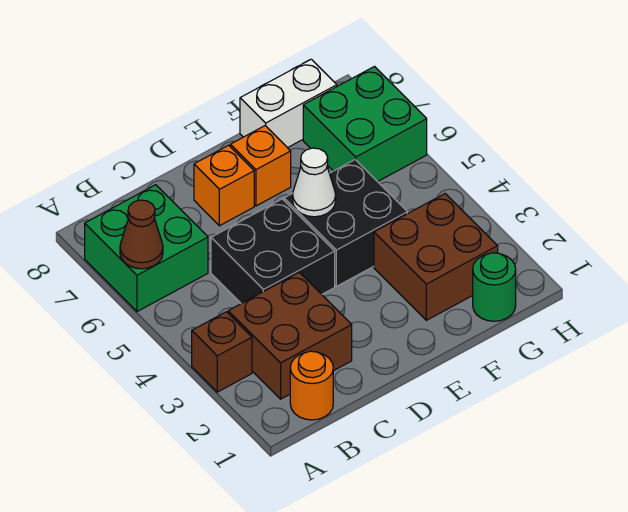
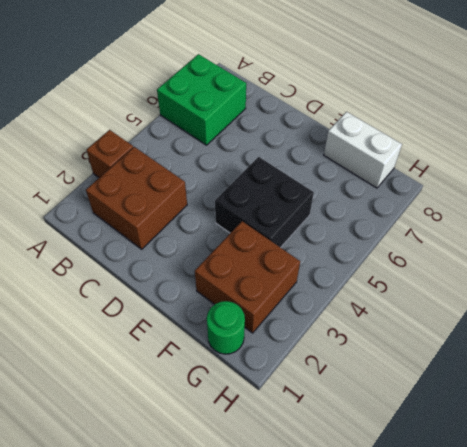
none -> orange round brick B1 level 1
none -> black brick C4:D5 level 1
none -> orange brick D7 level 1

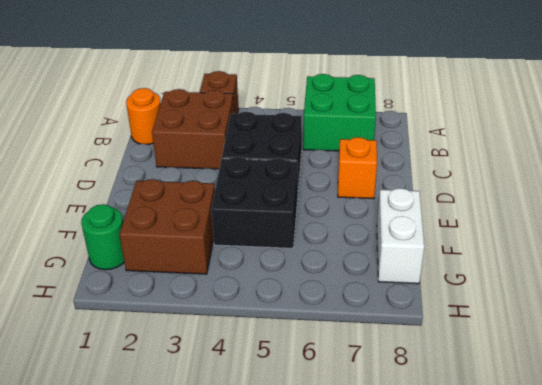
none -> orange brick E7 level 1
none -> green brick G6:H7 level 1
none -> brown cone A6 level 2

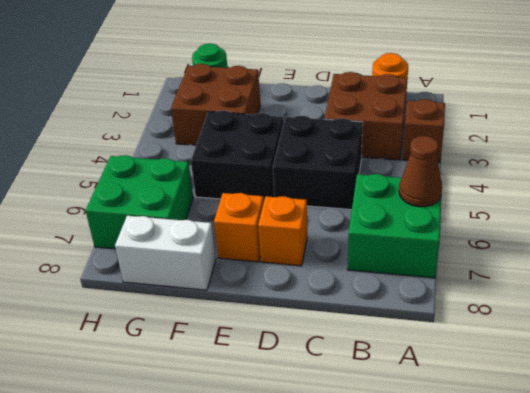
none -> white cone E5 level 2

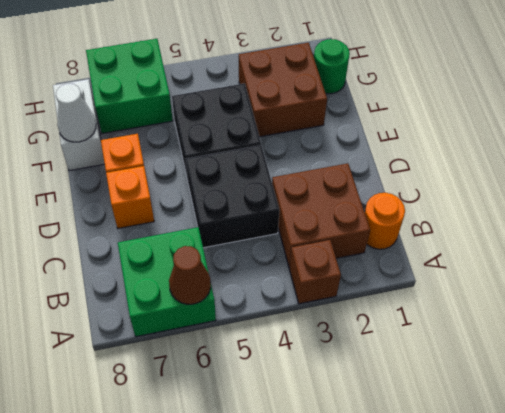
white cone F8 level 2 -> white cone E5 level 2

